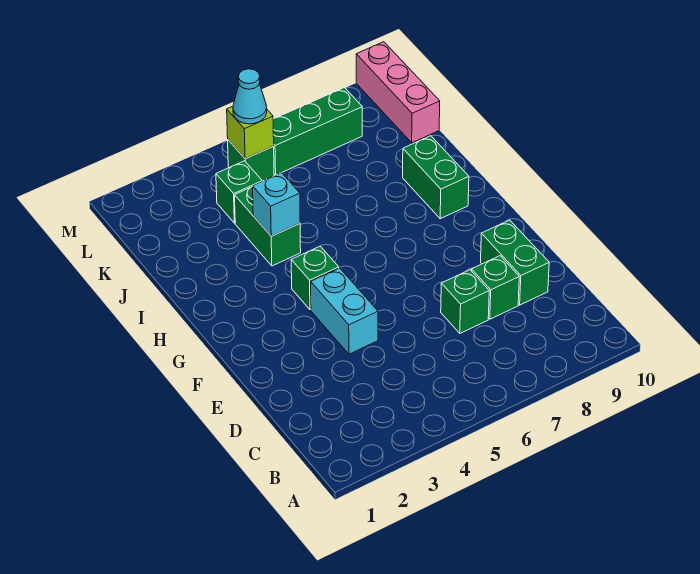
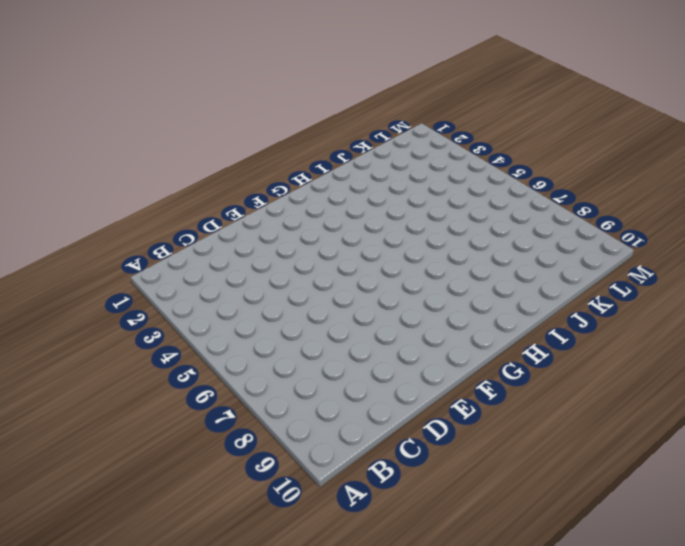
none -> green brick D7 level 1
none -> green brick D8 level 1
none -> green brick D9:E9 level 1

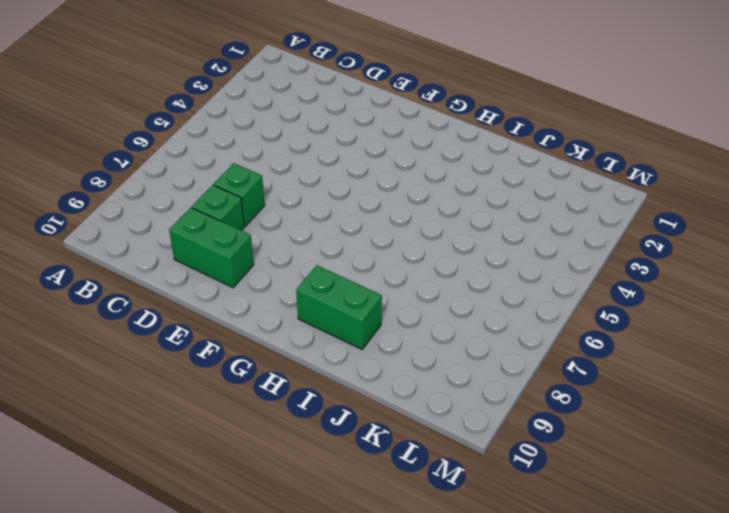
none -> cyan brick E4:F4 level 1
none -> green brick G4 level 1
none -> green brick I4:J4 level 1

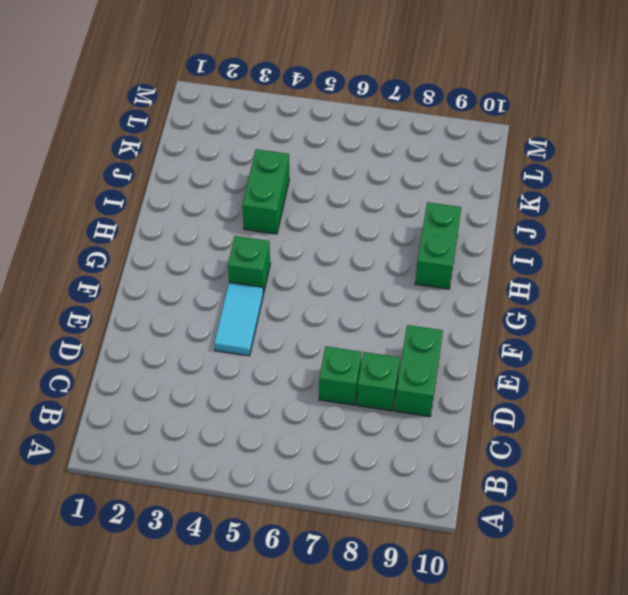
cyan tile E4:F4 level 1 -> cyan brick E4:F4 level 1
none -> green brick K4 level 1
none -> pink brick K10:M10 level 1
none -> green brick L5 level 1

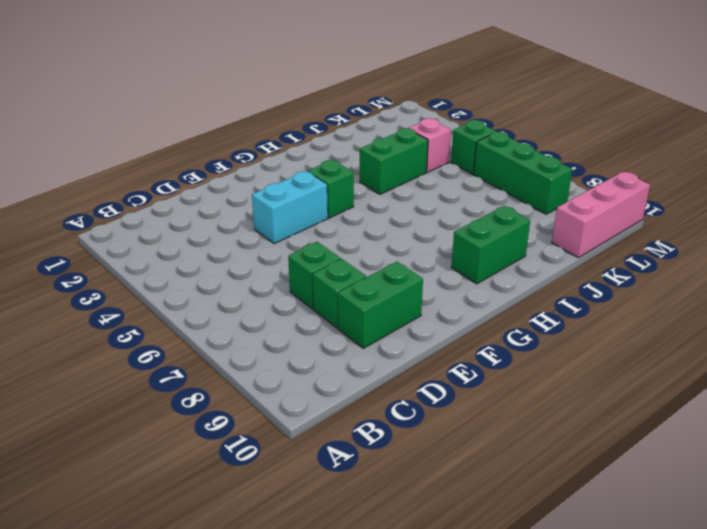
pink brick K4 level 1 -> green brick K4 level 1
none -> cyan brick I4 level 2
none -> lime brick L5 level 2
none -> cyan cone L5 level 3

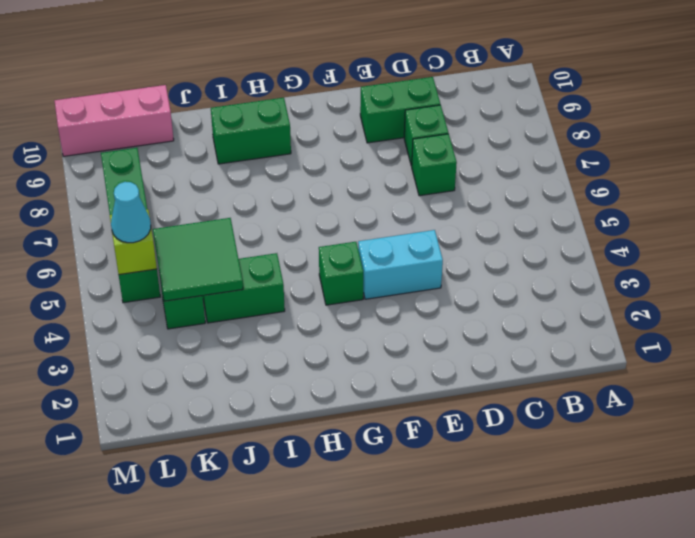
green tile J4:K5 level 2 -> none
none -> cyan brick I4 level 2

